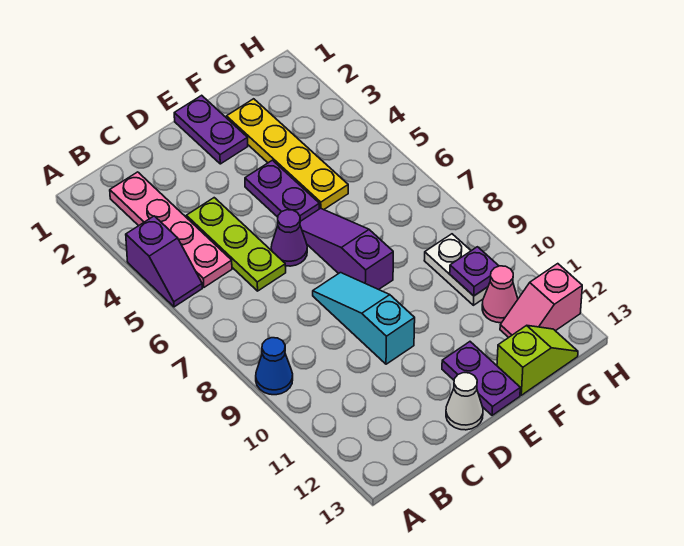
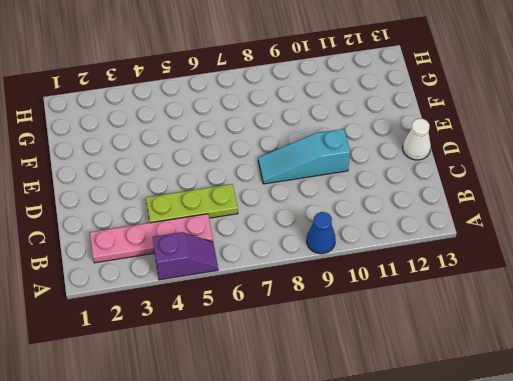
none -> purple cone D6 level 1
none -> purple plate E1:E2 level 1
none -> purple plate E4:E5 level 1

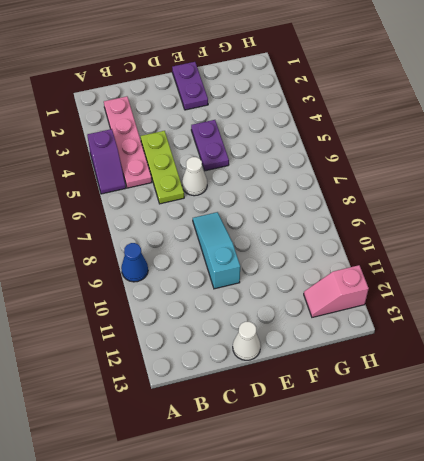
white cone D6 level 1 -> purple cone D6 level 1
none -> purple slope E6:E8 level 1 top 8
none -> purple plate E12:E13 level 1
none -> yellow plate F2:F5 level 1

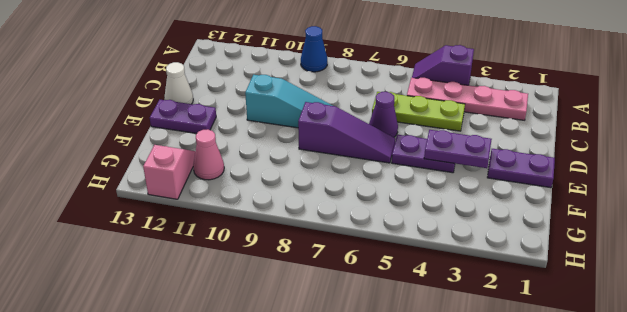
purple plate E3:E4 level 2 -> none
none -> yellow plate F2:F5 level 1
none -> lime slope F13:G13 level 1 top F
none -> white plate G9:G10 level 1

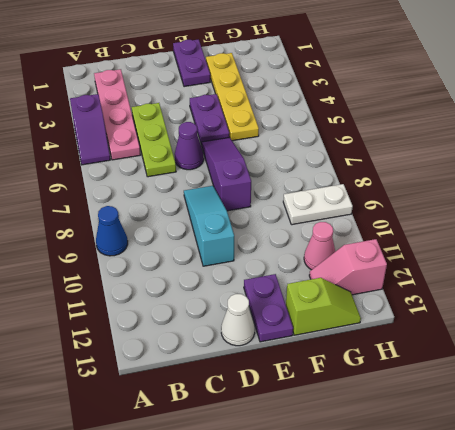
white plate G9:H9 level 1 -> white plate G9:G10 level 1
none -> purple plate G10 level 2

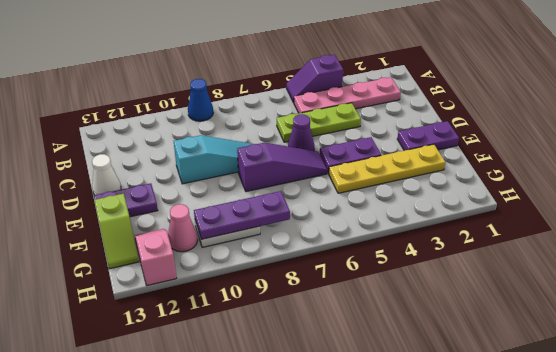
purple plate G8:G10 level 2 -> purple plate G10 level 2

